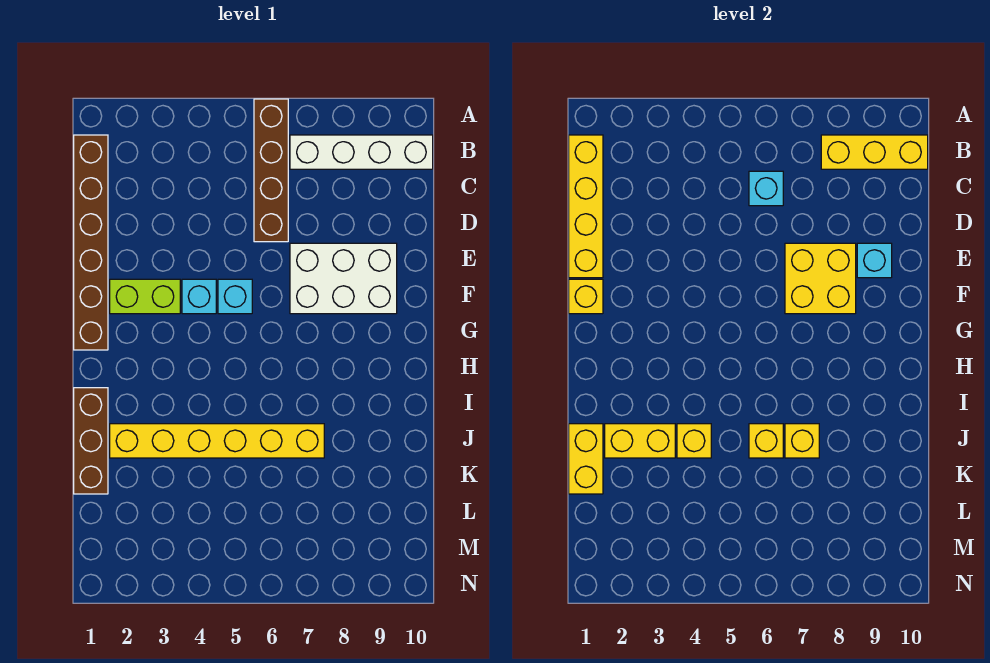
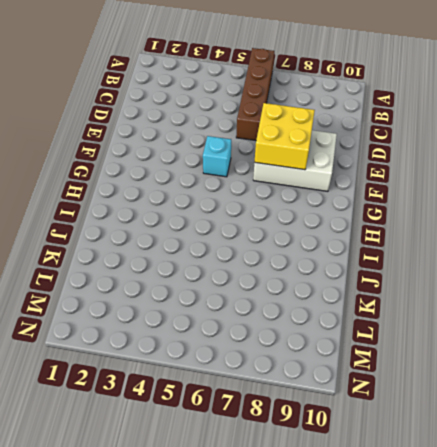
none -> brown brick B1:G1 level 1
none -> white brick B7:B10 level 1
none -> lime brick F2:F3 level 1

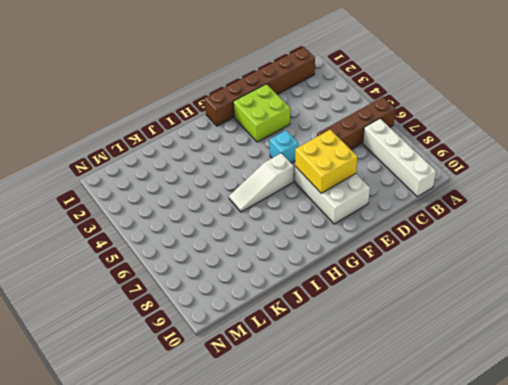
lime brick E2:F3 level 1 -> lime brick F2:F3 level 1
white slope G6:I6 level 1 top G -> none
none -> cyan brick F4 level 1
none -> brown brick I1:K1 level 1
none -> yellow brick J2:J7 level 1

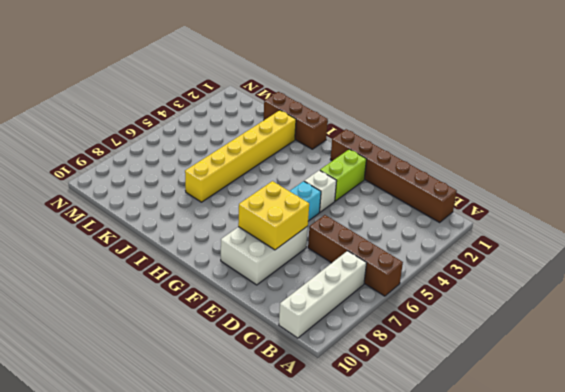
white brick F4 level 1 -> cyan brick F4 level 1
none -> yellow brick B1:E1 level 2
none -> yellow brick B8:B10 level 2
none -> cyan brick C6 level 2

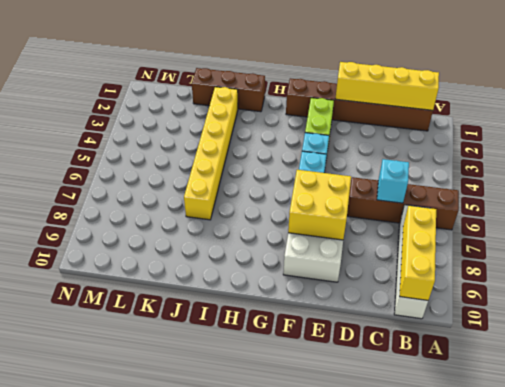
none -> cyan brick E9 level 2
none -> yellow brick F1 level 2
none -> yellow brick J1:K1 level 2

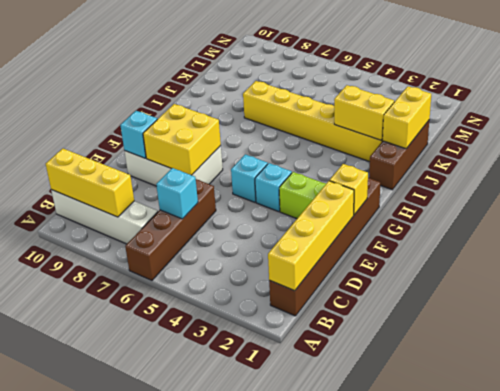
none -> yellow brick J4 level 2
none -> yellow brick J6 level 2
none -> yellow brick J7 level 2

